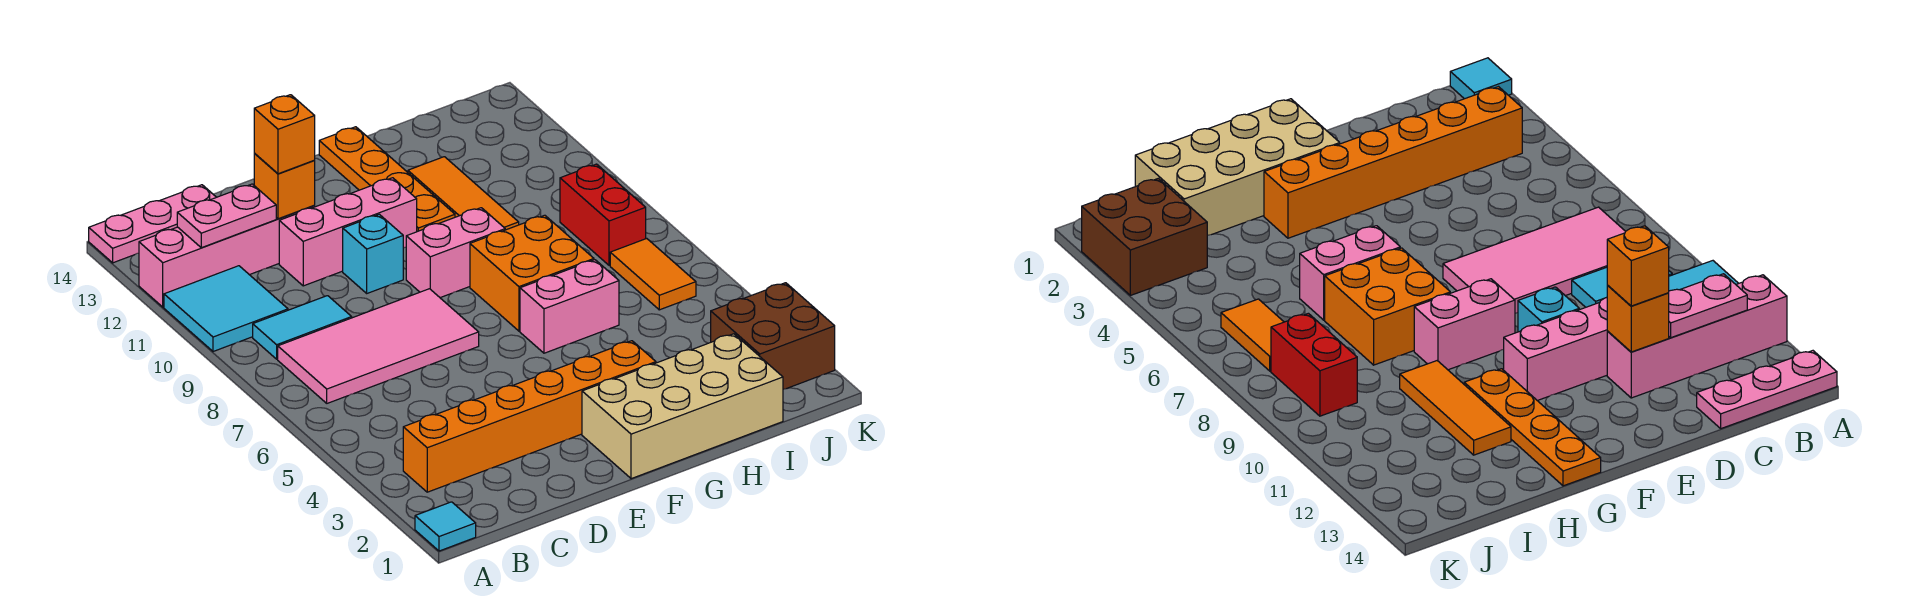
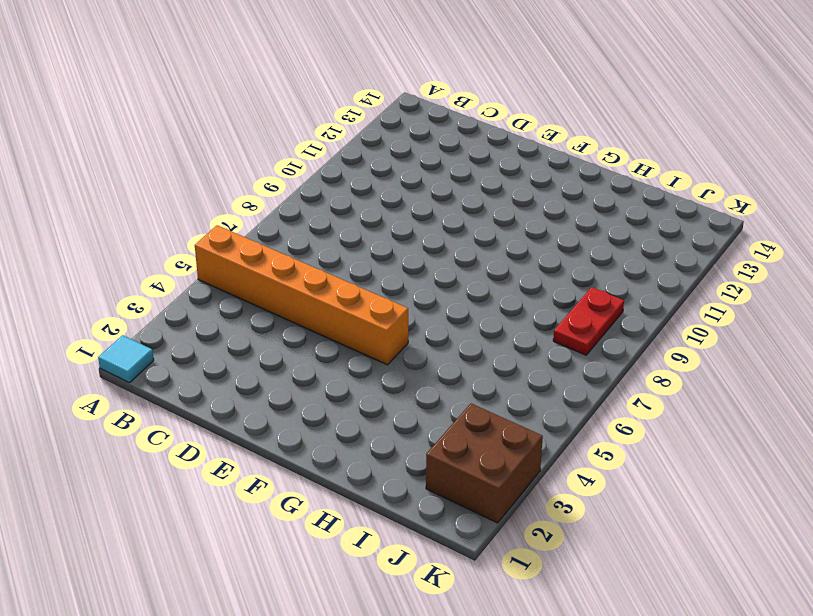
orange brick A5:F5 level 1 -> orange brick B3:G3 level 1
red plate J8:J9 level 1 -> red brick J8:J9 level 1
none -> cyan tile A10:B11 level 1
none -> pink brick A12:D12 level 1
none -> pink plate A14:C14 level 1

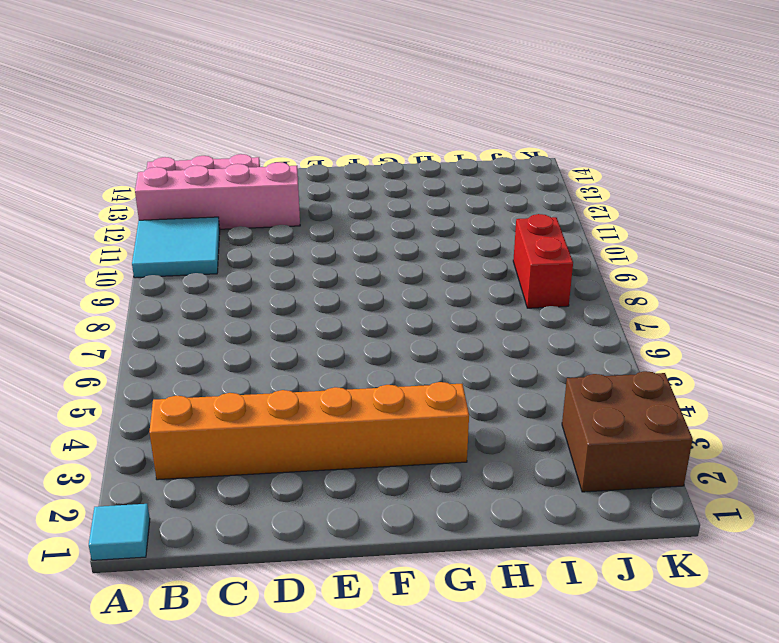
none -> pink tile B7:E8 level 1
none -> cyan tile B9:C9 level 1
none -> pink brick D11:F11 level 1

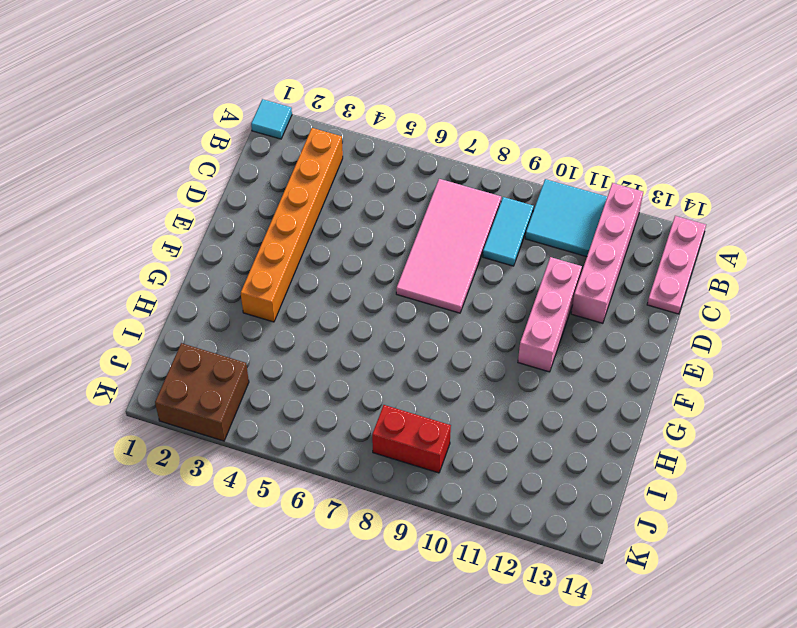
none -> cyan brick E10 level 1
none -> tan brick F1:I2 level 1
none -> pink brick F9:G9 level 1

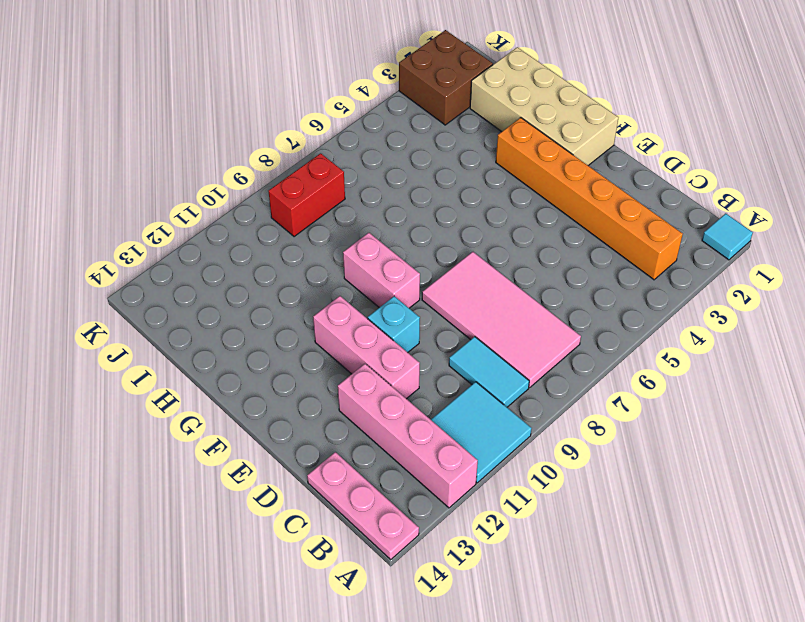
none -> pink brick G6:H6 level 1
none -> orange brick G7:H8 level 1
none -> orange plate G11:G14 level 1

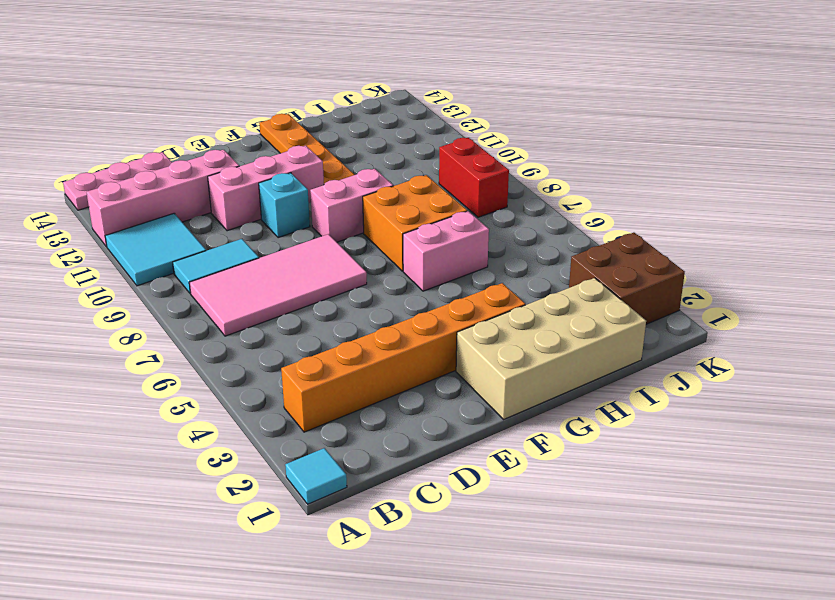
none -> orange tile H10:H12 level 1
none -> orange tile J6:J7 level 1
none -> pink plate B12:C12 level 2

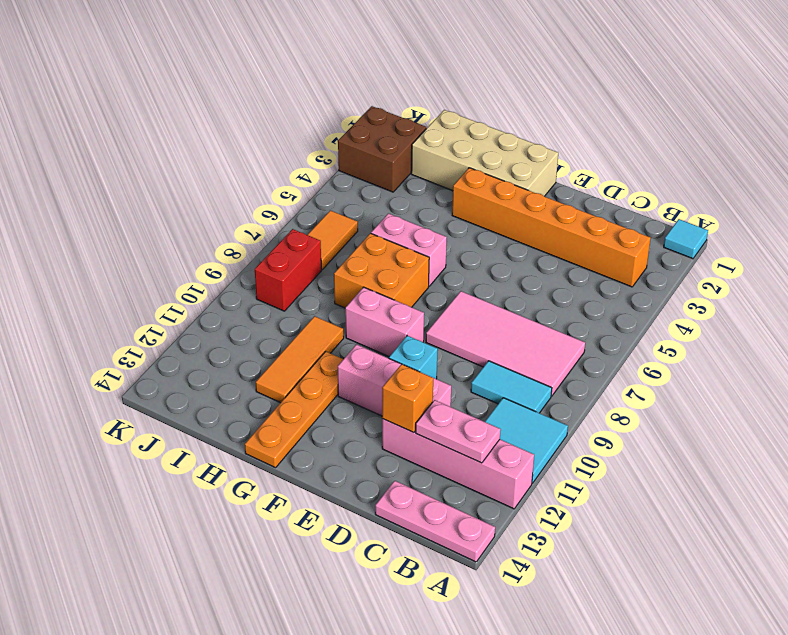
none -> orange brick D12 level 3

